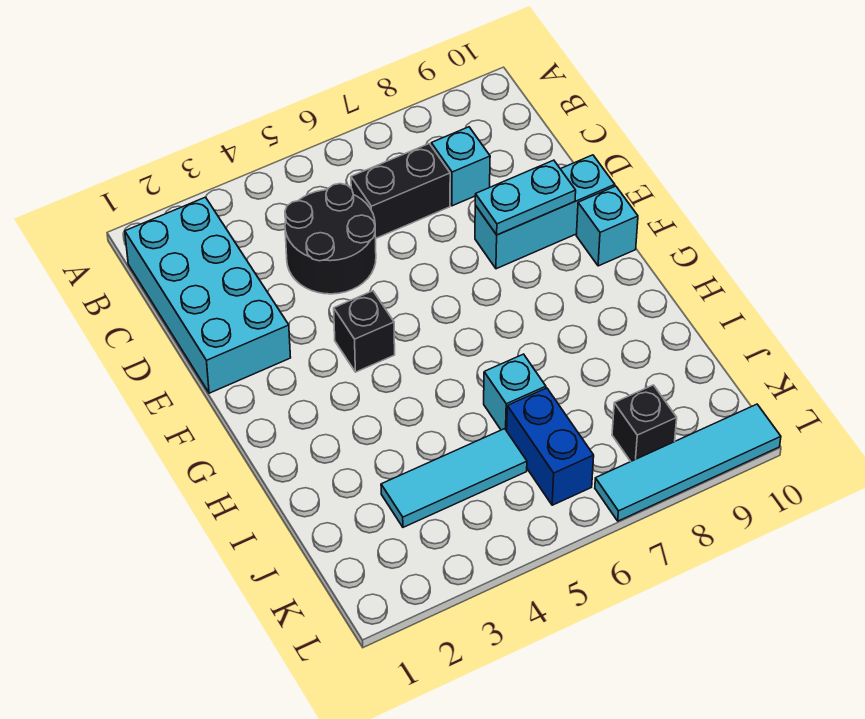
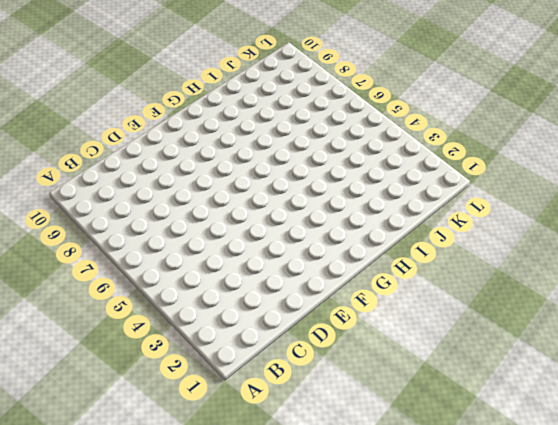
none -> cyan brick B1:E2 level 1
none -> black round brick C4:D5 level 1
none -> black brick C6:C7 level 1

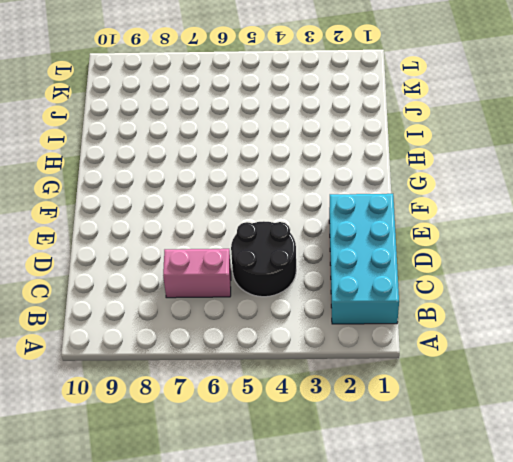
pink brick C6:C7 level 1 -> black brick C6:C7 level 1
none -> cyan brick C8 level 1
none -> cyan brick E8:E10 level 1
none -> black brick F4 level 1

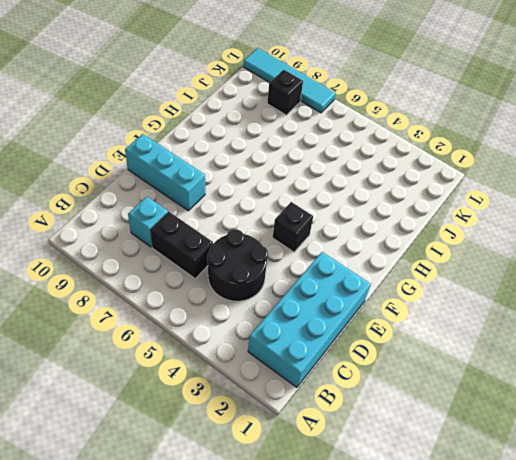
none -> cyan brick F10 level 1
none -> cyan brick I6 level 1
none -> cyan tile J3:J5 level 1

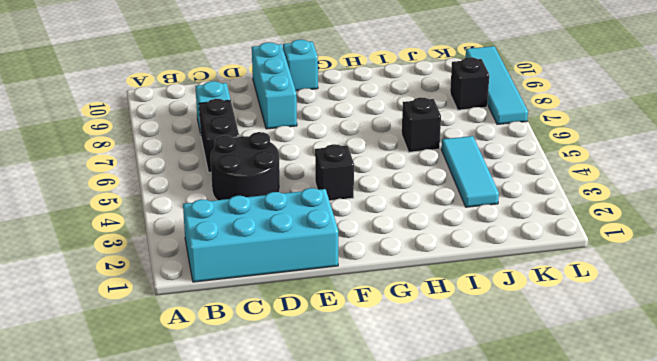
black brick I6 level 1 -> cyan brick I6 level 1
none -> blue brick J6:K6 level 1
none -> cyan plate E8:E9 level 2

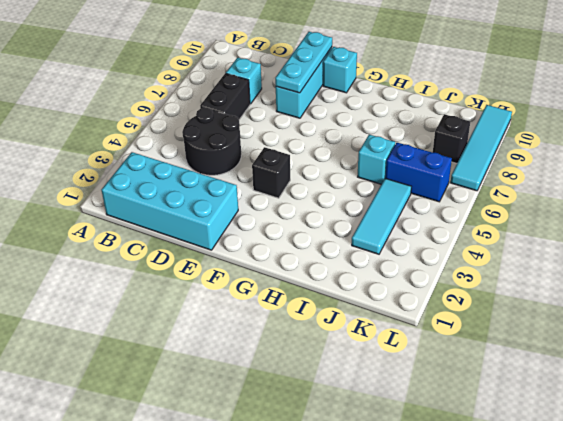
cyan plate E8:E10 level 2 -> cyan plate E8:E9 level 2

